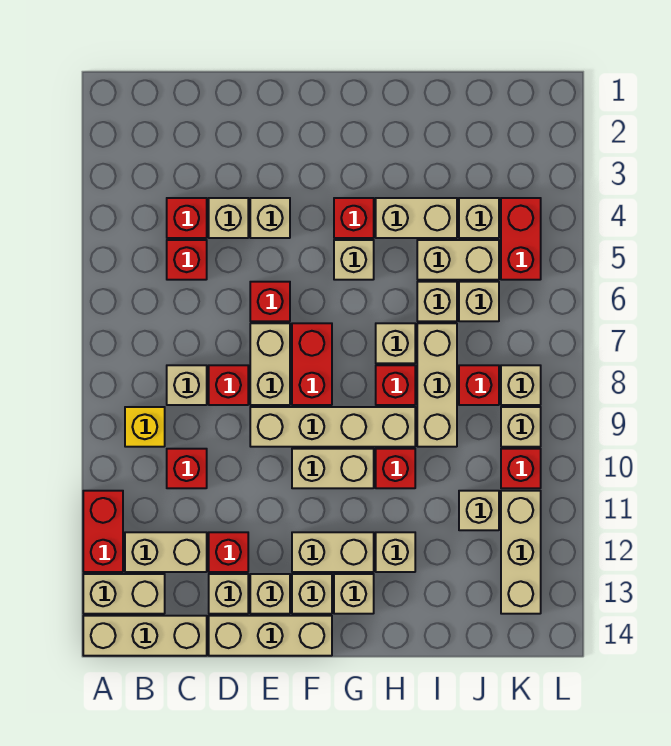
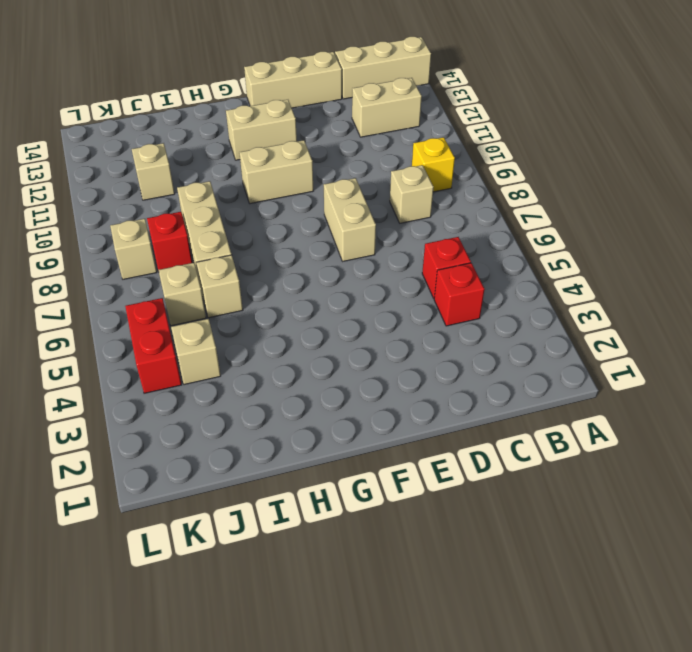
none -> red brick A11:A12 level 1
none -> tan brick A13:B13 level 1
none -> red brick C10 level 1
none -> tan brick D4 level 1

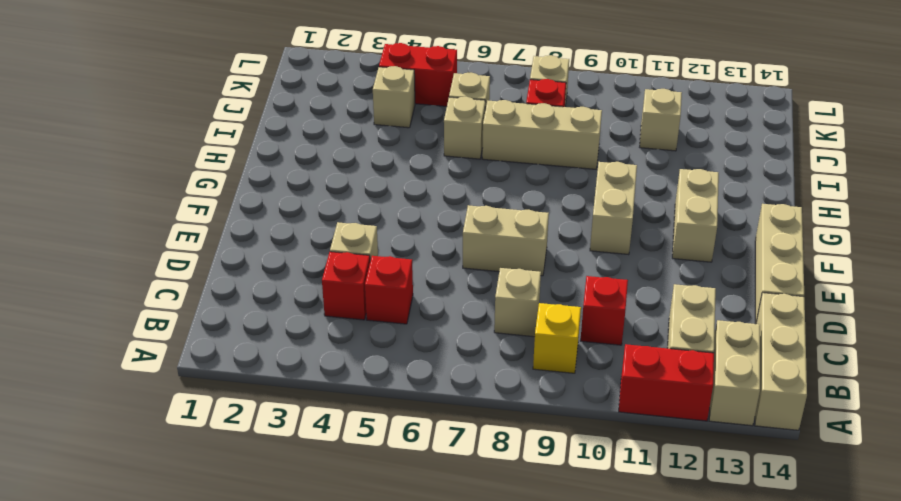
none -> red brick D8 level 1
none -> red brick D12 level 1
none -> tan brick D13 level 1
none -> tan brick E4 level 1

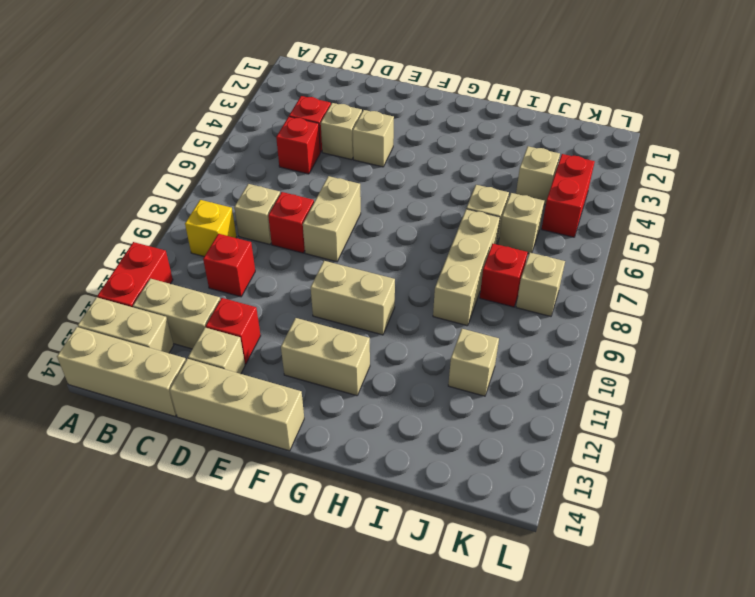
none -> red brick E6 level 1
none -> tan brick E9:H9 level 1
none -> tan brick E13 level 1
none -> red brick F7:F8 level 1

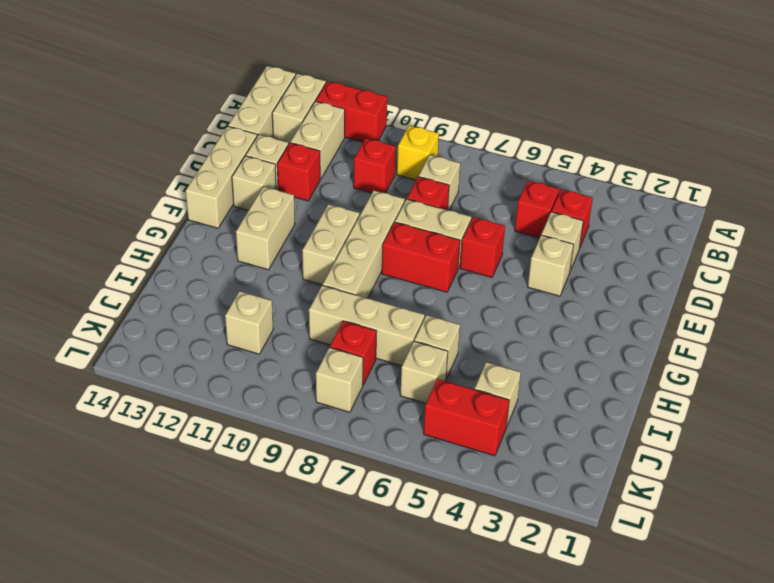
none -> tan brick F13 level 1
none -> red brick G4 level 1
none -> tan brick G5 level 1
none -> tan brick G13 level 1

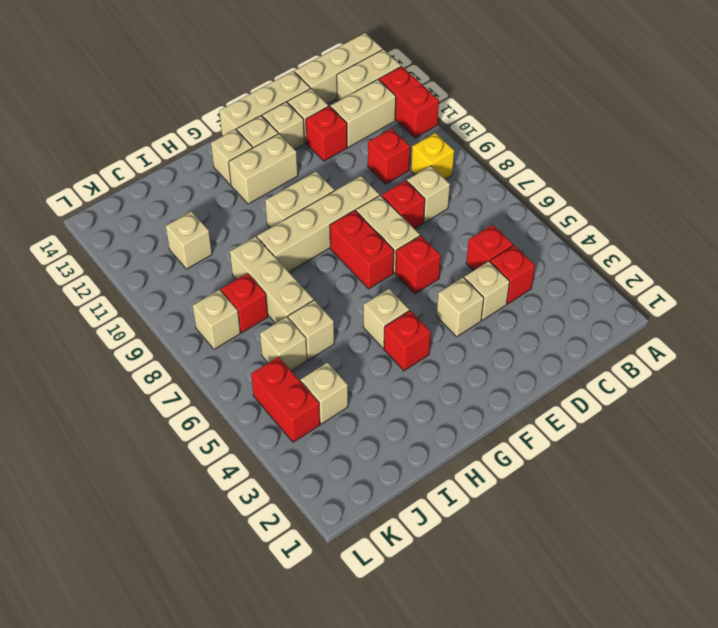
none -> tan brick H4:I4 level 1
none -> tan brick H7 level 1
none -> red brick H8 level 1
none -> red brick H10 level 1

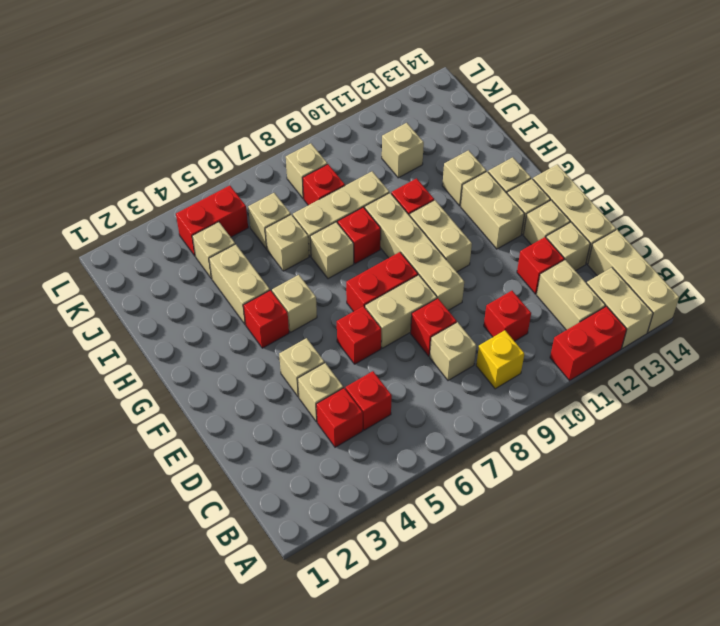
none -> tan brick I5:J5 level 1
none -> tan brick K9 level 1
none -> red brick K10 level 1
none -> tan brick K11:K13 level 1

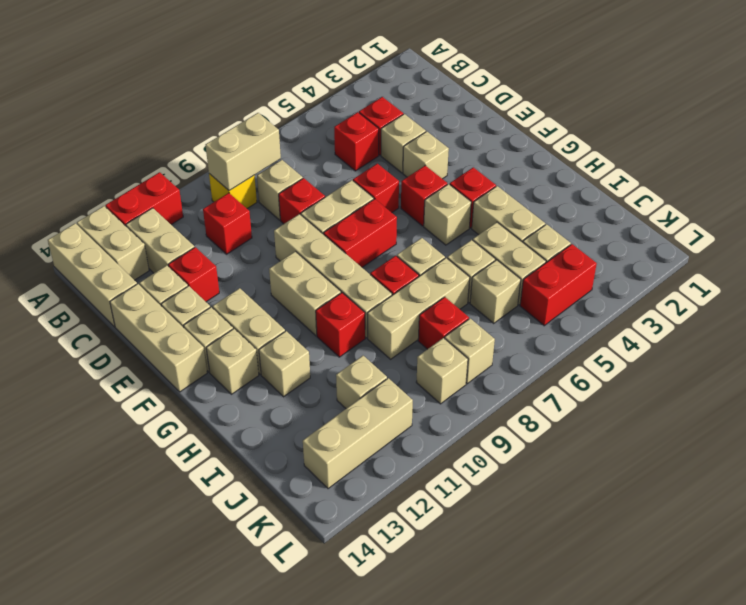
tan brick B8:B9 level 2 -> none
red brick F5 level 1 -> red brick K10 level 1

